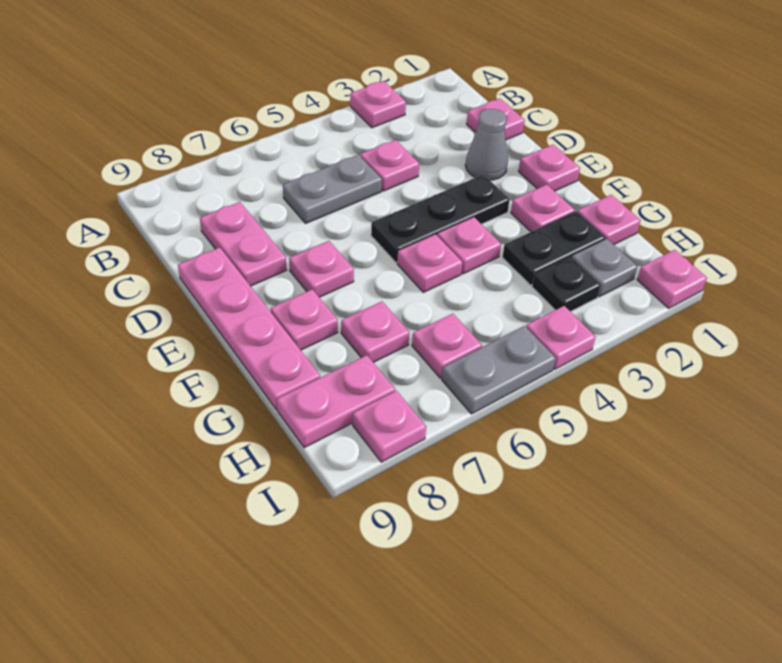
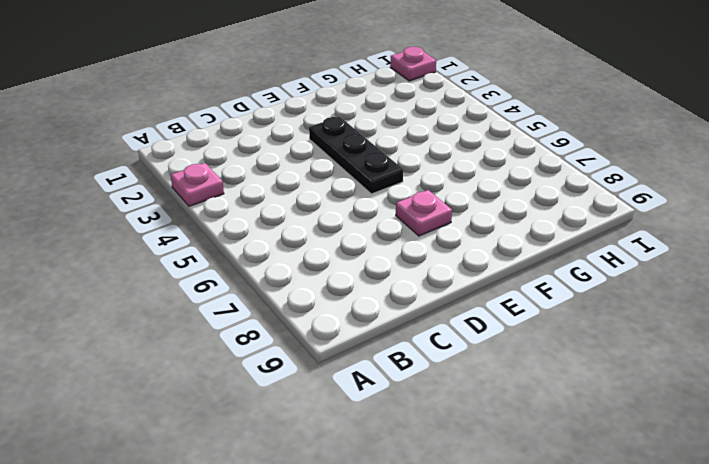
none -> pink plate C1 level 1
none -> pink plate C4 level 1
none -> grey plate C5:C6 level 1

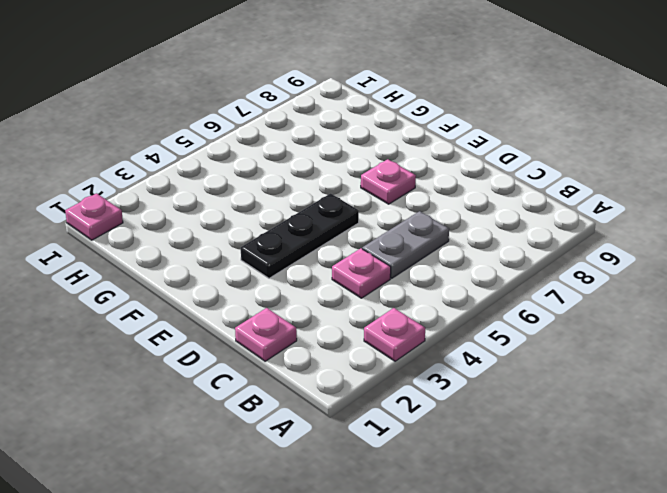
none -> pink plate C8:D8 level 1
none -> grey cone D2 level 1
none -> pink plate D9:G9 level 1

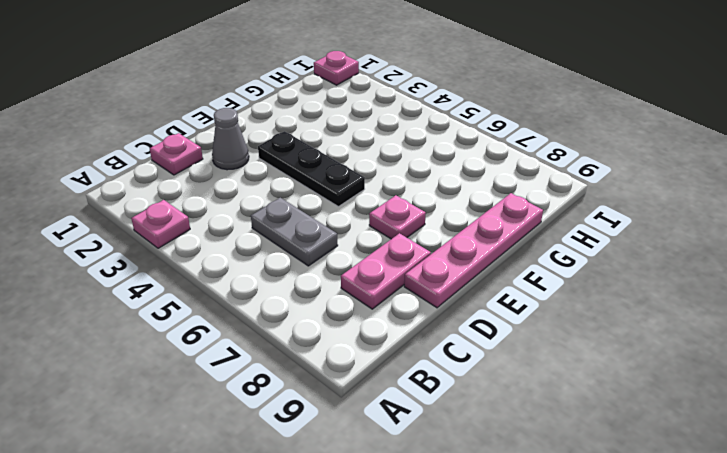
none -> pink plate C4 level 1
none -> pink plate E1 level 1
none -> pink plate F2 level 1

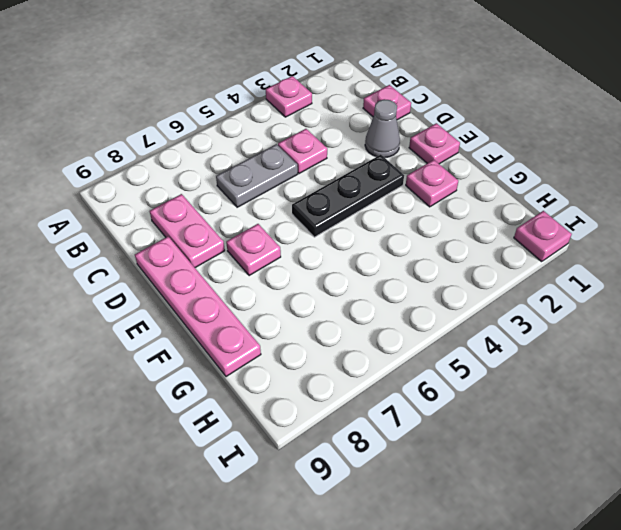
none -> pink plate F4 level 1
none -> pink plate F5 level 1
none -> pink plate F8 level 1

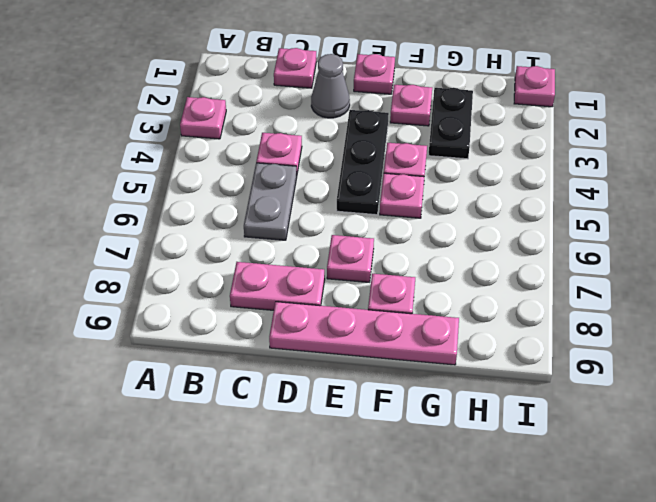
none -> pink plate G1 level 1
none -> pink plate G7 level 1
none -> grey plate H2 level 1

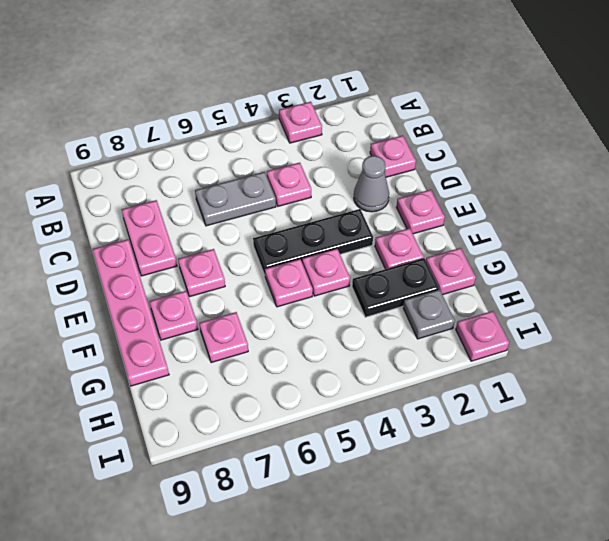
none -> black plate H3 level 1
none -> pink plate H6 level 1
none -> pink plate H8:H9 level 1

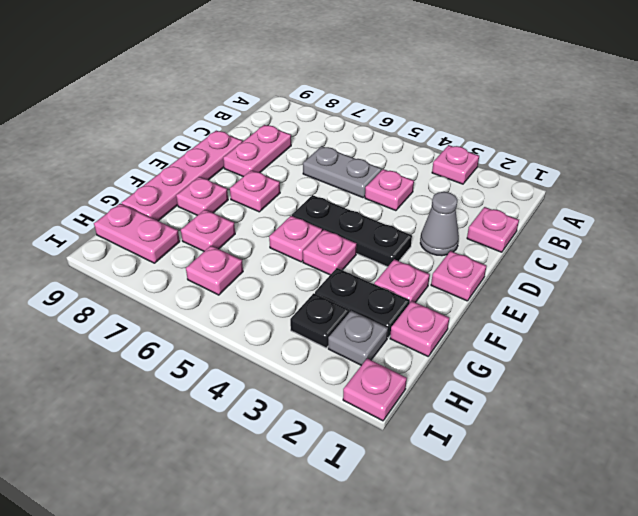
none -> pink plate I4 level 1
none -> grey plate I5:I6 level 1
none -> pink plate I8 level 1

